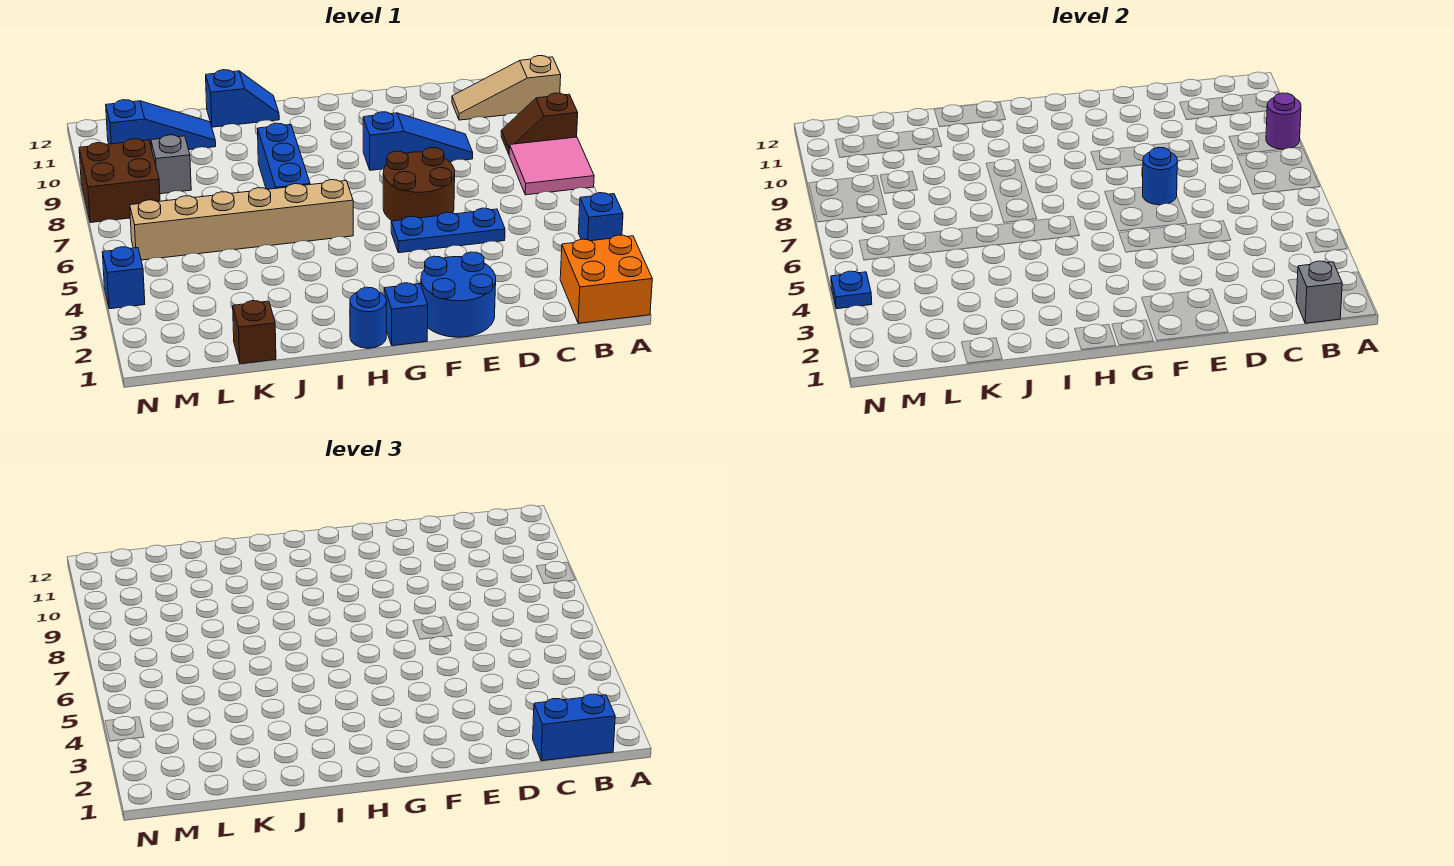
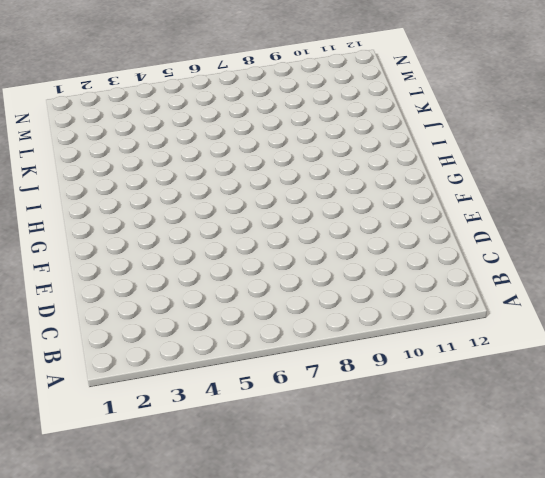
none -> orange brick A1:B2 level 1
none -> blue brick A4 level 1
none -> pink tile A7:B8 level 1

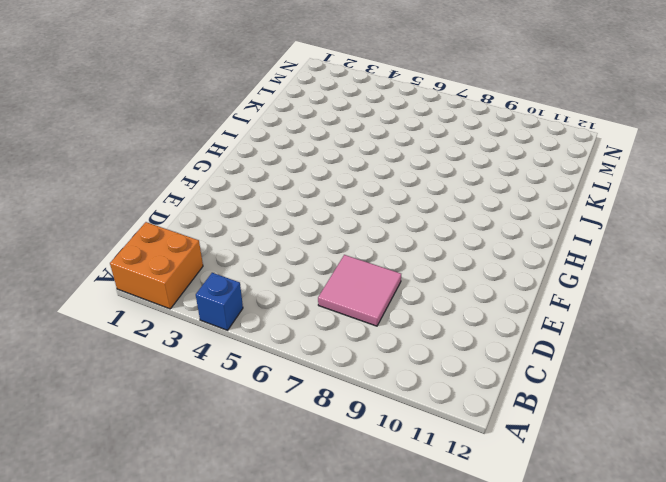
pink tile C7:D8 level 1 -> pink tile A7:B8 level 1
none -> brown slope A9:B9 level 1 top A
none -> tan slope A11:C11 level 1 top A
none -> blue plate D5:F5 level 1

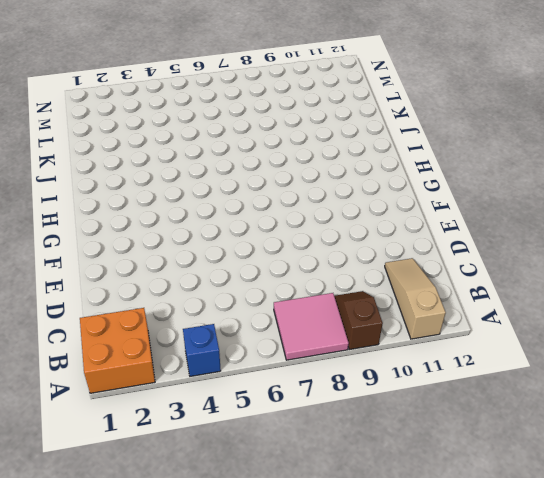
none -> blue plate D5:F5 level 1
none -> blue slope D9:F9 level 1 top F
none -> blue round brick E1:F2 level 1

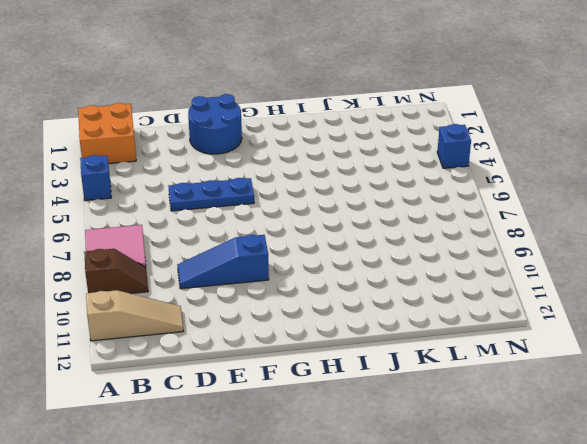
none -> brown round brick E6:F7 level 1
none -> blue brick G1 level 1
none -> blue round brick H1 level 1

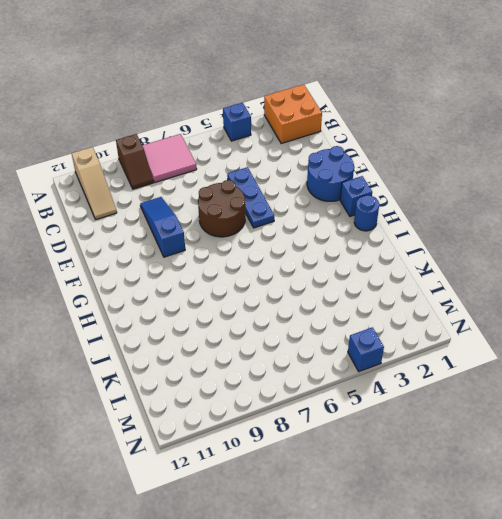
none -> tan brick H6:M6 level 1
none -> blue brick I7:I9 level 1
none -> blue slope I12:J12 level 1 top J

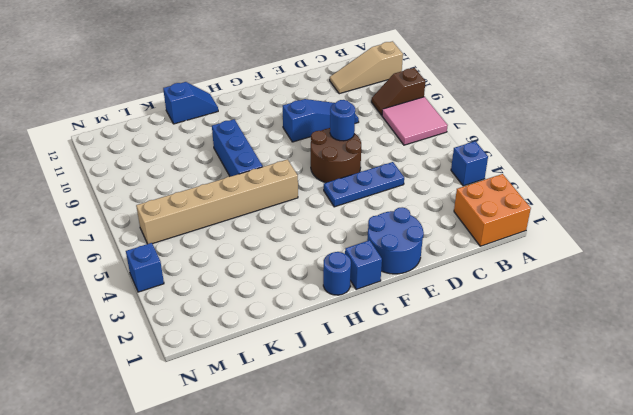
none -> brown brick K1 level 1
none -> blue slope K11:M11 level 1 top M
none -> grey brick L9 level 1

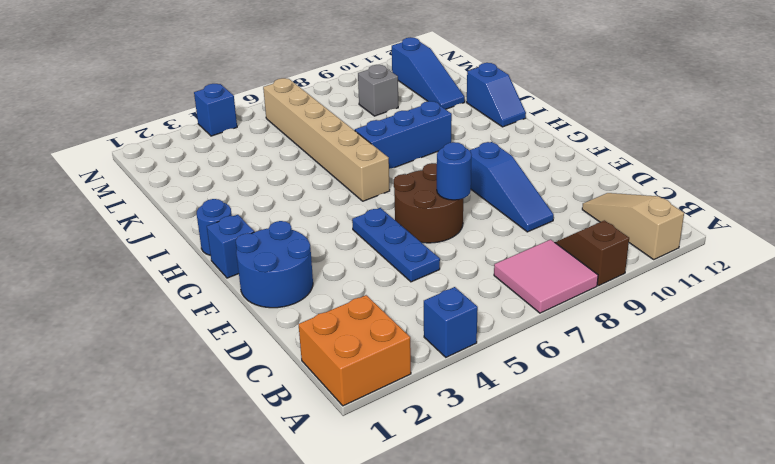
none -> brown brick K1 level 1
none -> brown brick M8:N9 level 1
none -> purple round brick A9 level 2

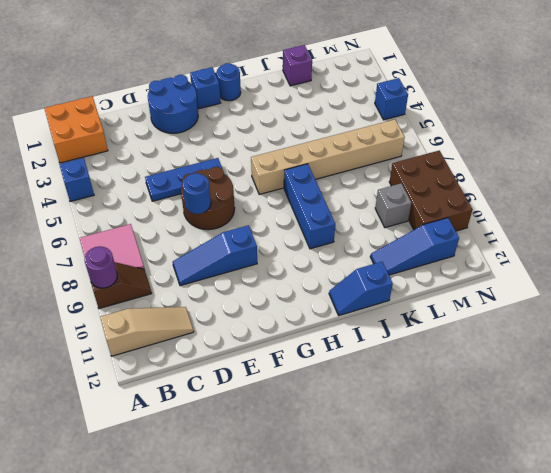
purple brick K1 level 1 -> brown brick K1 level 1
brown brick M8:N10 level 1 -> brown brick M8:N9 level 1
none -> grey brick B1 level 2
none -> blue plate N4 level 2
none -> blue brick B1:C1 level 3

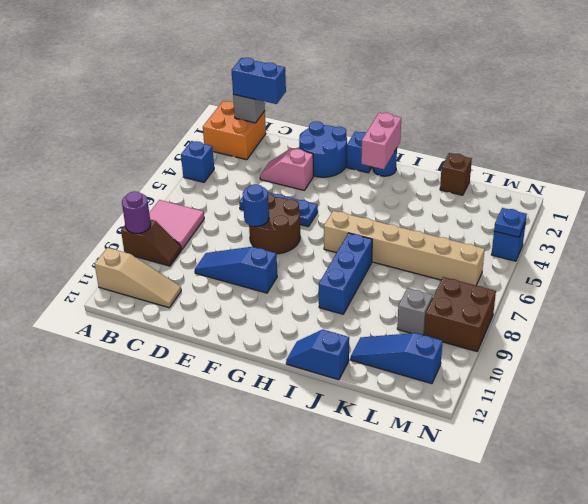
pink slope D3:E3 level 1 top E -> none
pink brick H1:H2 level 2 -> none

